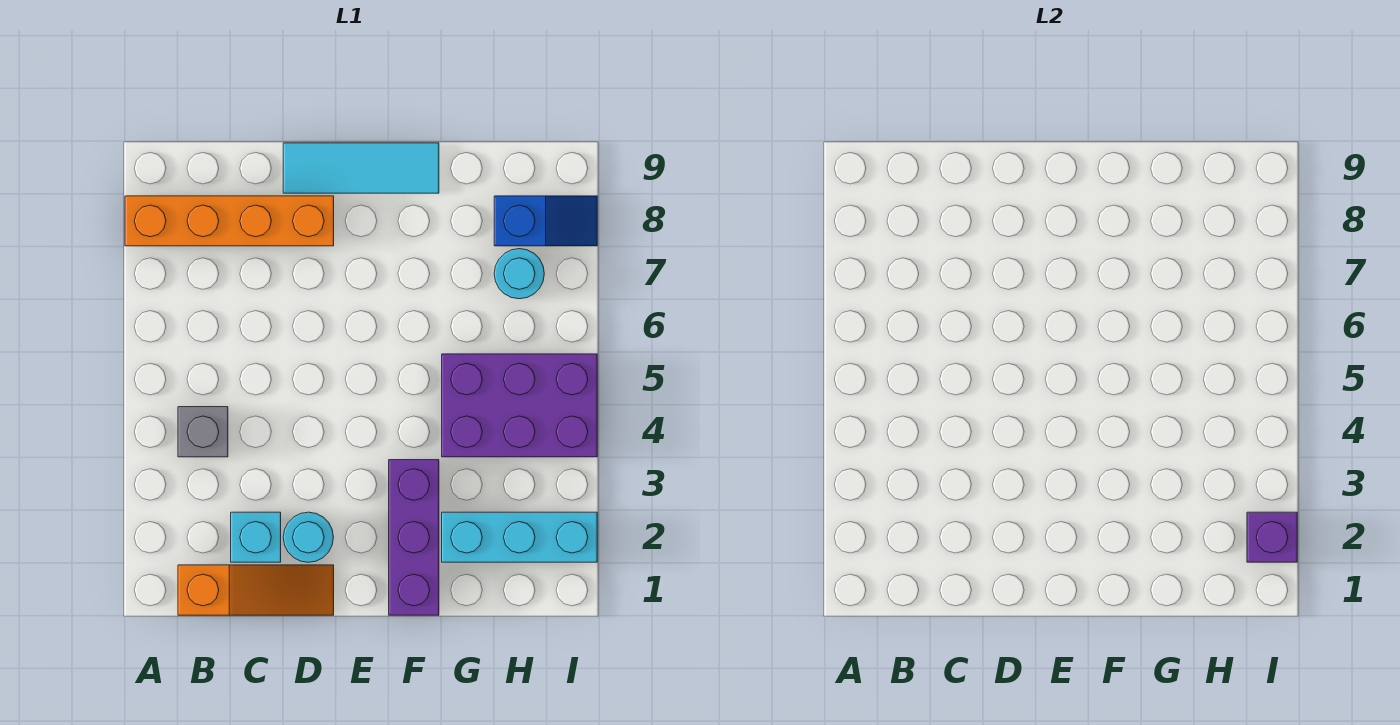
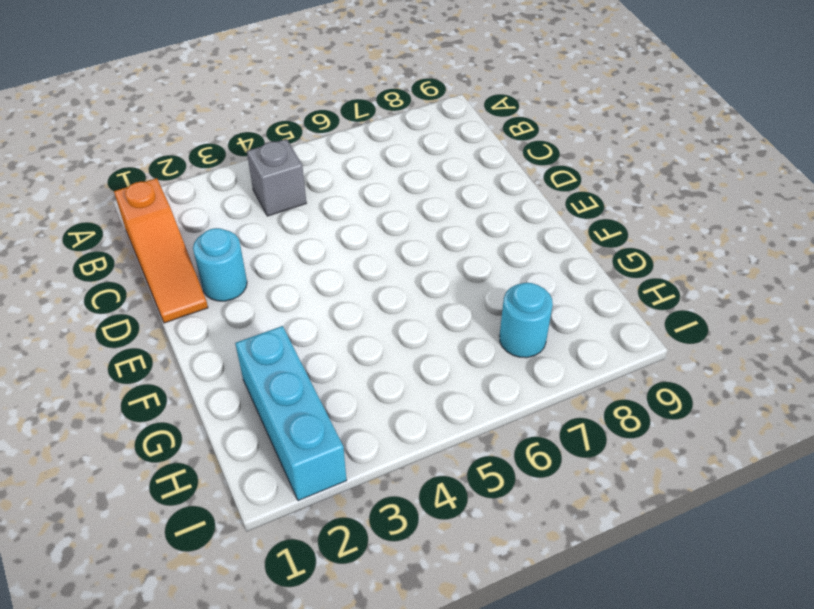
none -> orange brick A8:D8 level 1
none -> cyan brick C2 level 1
none -> cyan tile D9:F9 level 1

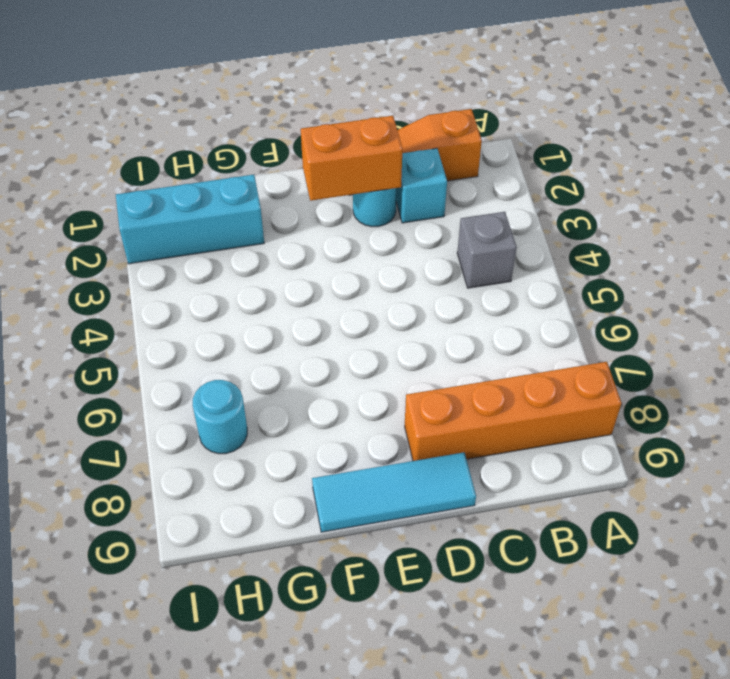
orange brick D2:E2 level 2 -> none
none -> purple brick F1:F3 level 1
none -> purple brick G4:I5 level 1
none -> blue slope H8:I8 level 1 top H

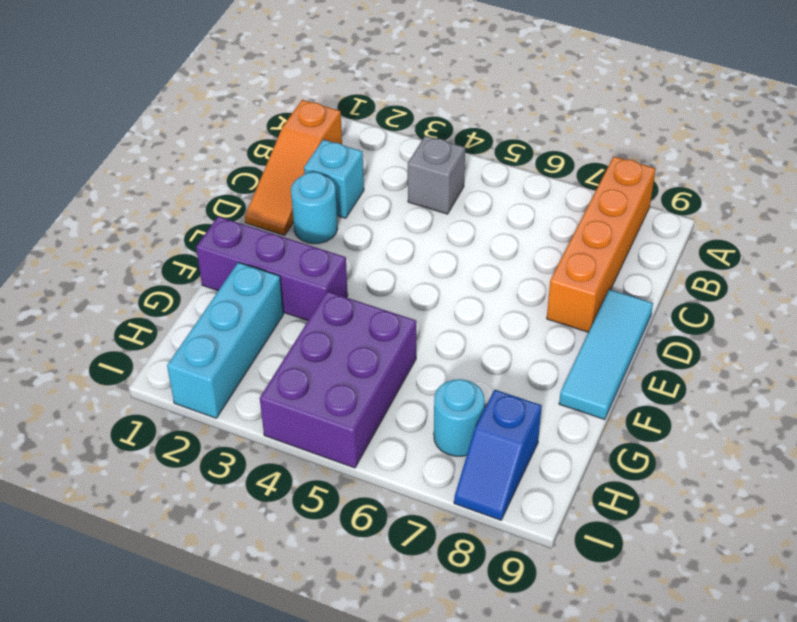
none -> purple brick I2 level 2

